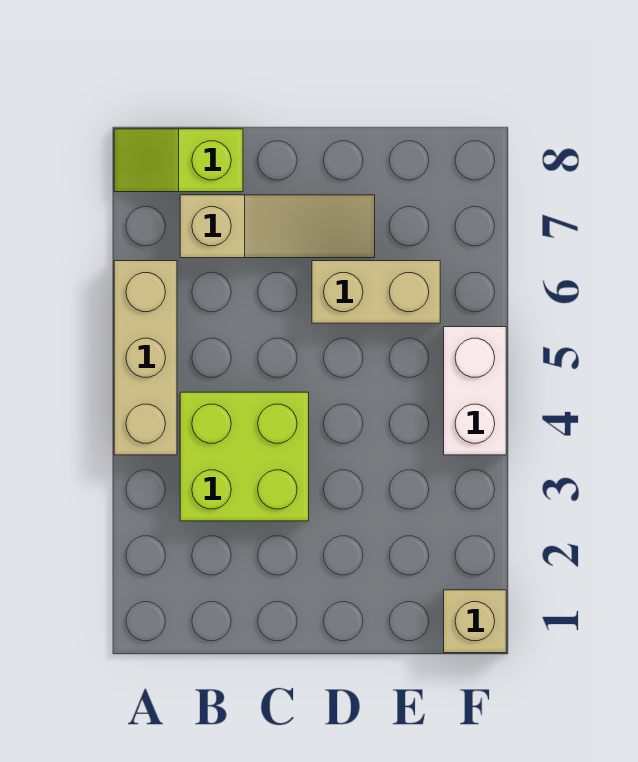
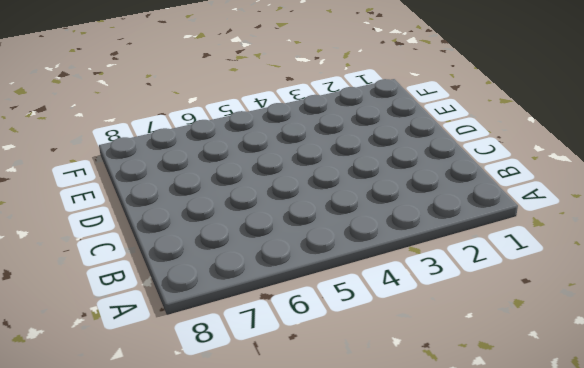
none -> tan brick A4:A6 level 1
none -> lime slope A8:B8 level 1 top B

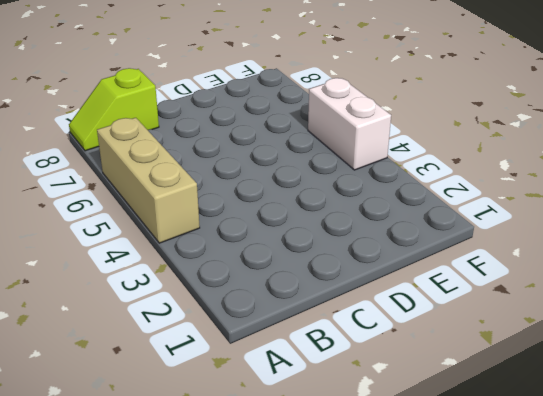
none -> lime brick B3:C4 level 1
none -> tan slope B7:D7 level 1 top B

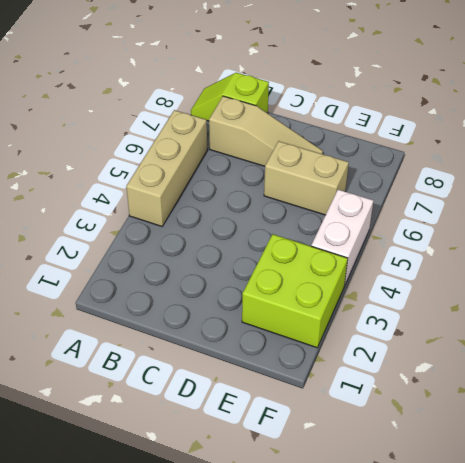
lime brick E2:F3 level 1 -> lime brick B3:C4 level 1
none -> tan brick F1 level 1

